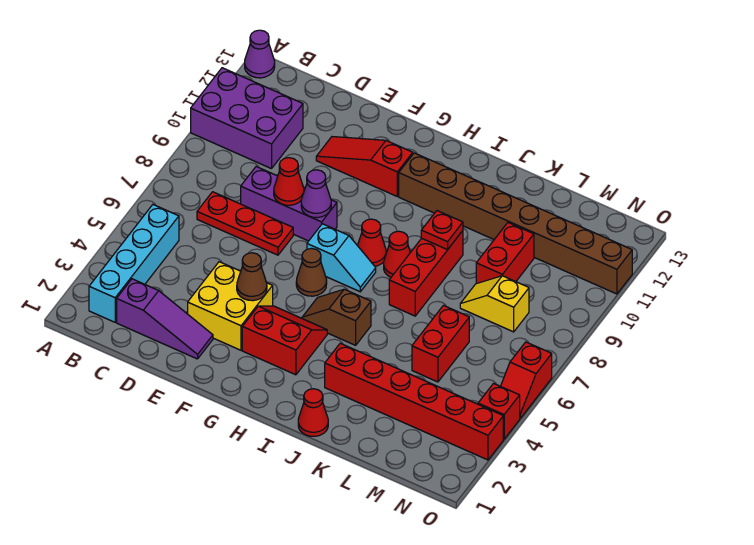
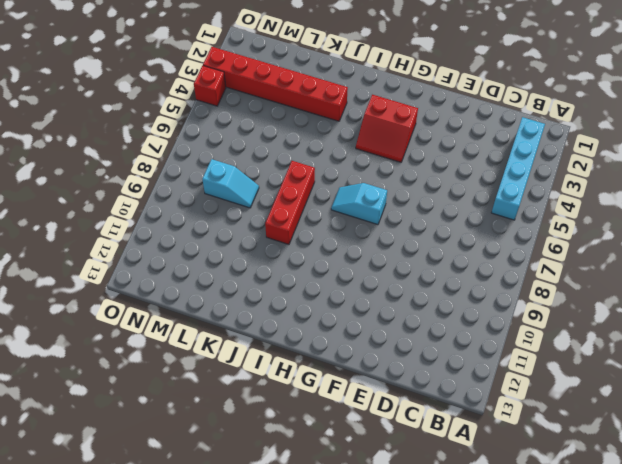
cyan slope L8:M8 level 1 top M -> yellow slope L8:M8 level 1 top M
none -> purple brick A10:C11 level 1
none -> purple cone A13 level 1
none -> purple slope C2:E2 level 1 top C

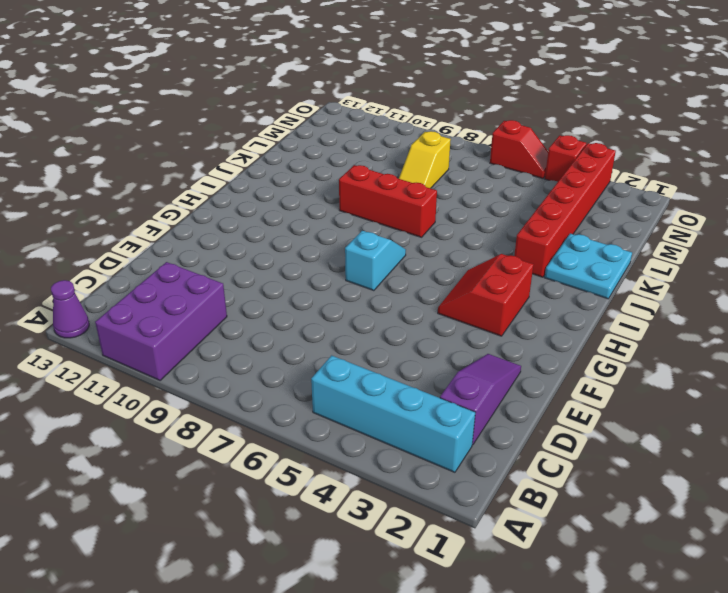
cyan plate J1:K2 level 1 -> red cone J1 level 1
none -> red plate C7:E7 level 1
none -> purple brick D8:F8 level 1
none -> yellow brick E3:F4 level 1

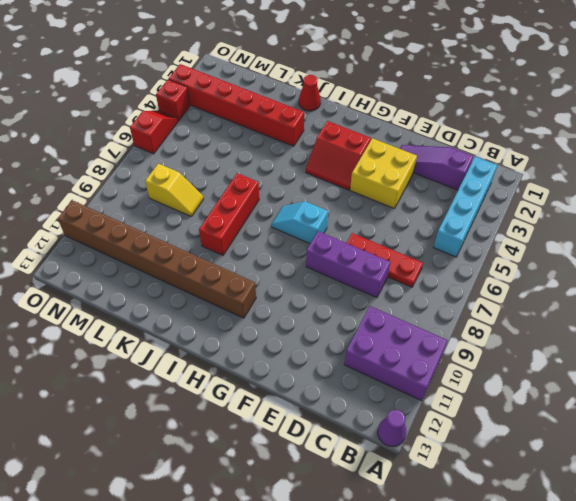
none -> red slope E11:G11 level 1 top G
none -> brown cone G6 level 1
none -> brown slope H5:I5 level 1 top I

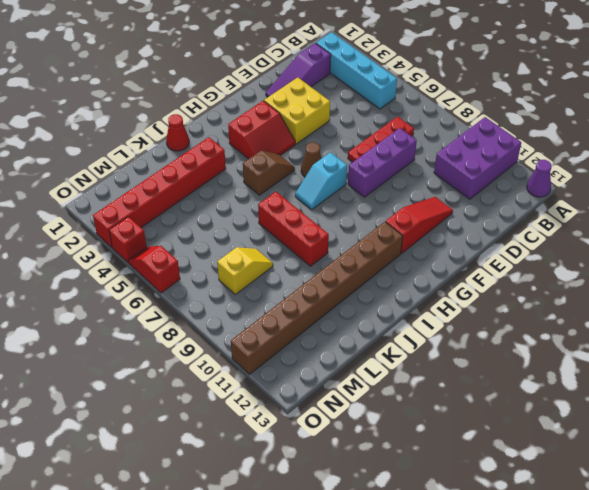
none -> red cone H8 level 1
none -> red cone I8 level 1
none -> red brick L5:L6 level 1

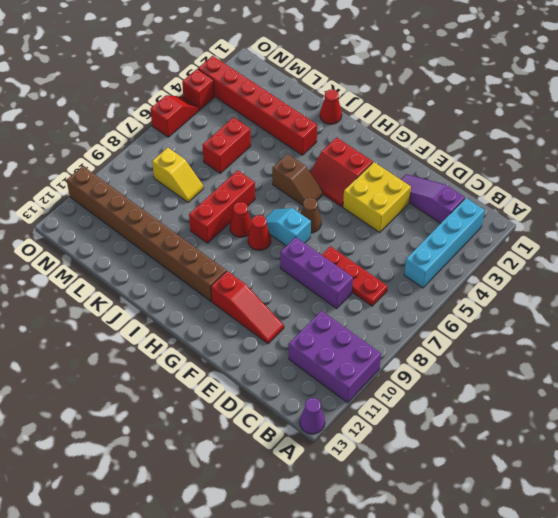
none -> red brick L9:L10 level 1
none -> red cone E8 level 2
none -> brown cone F4 level 2

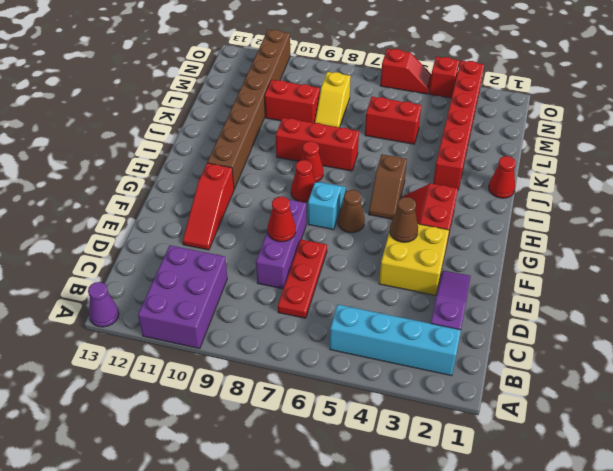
none -> purple cone F8 level 2
none -> red plate J9 level 2

